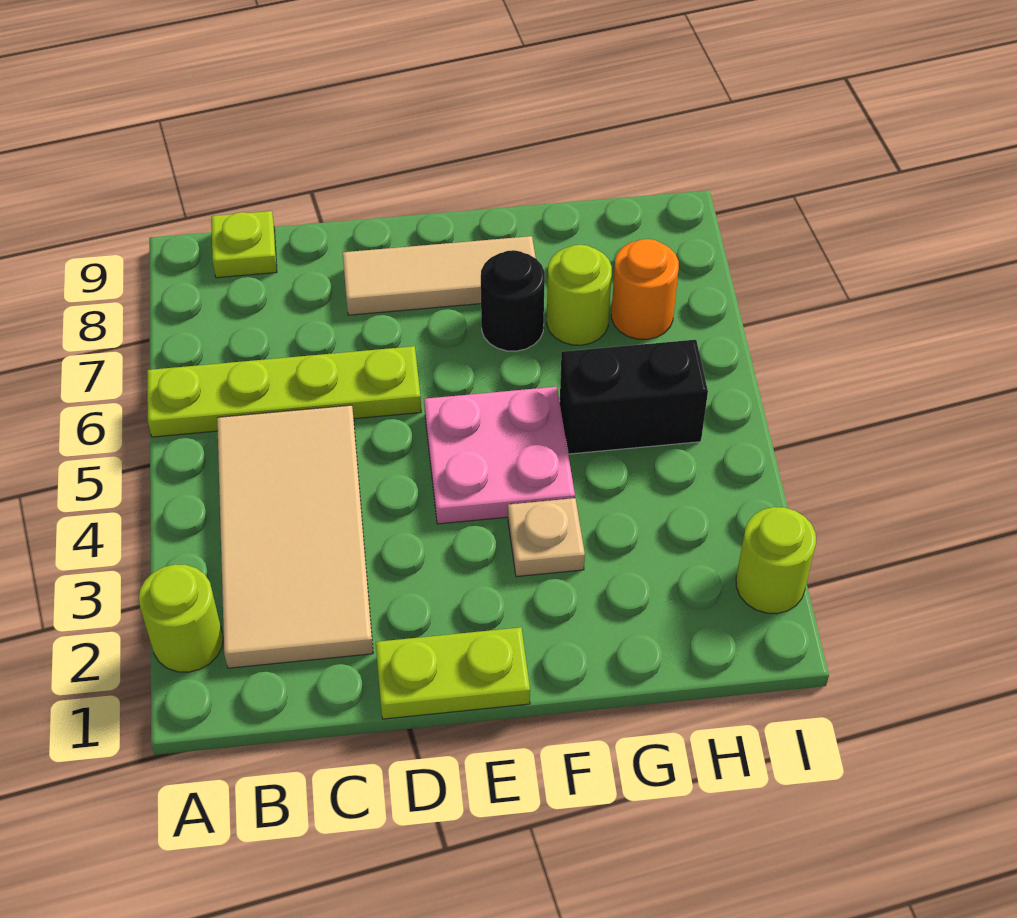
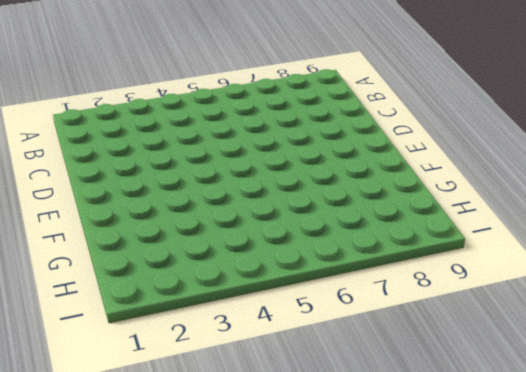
none -> lime round brick A2 level 1
none -> lime plate A6:D6 level 1
none -> tan tile B2:C5 level 1

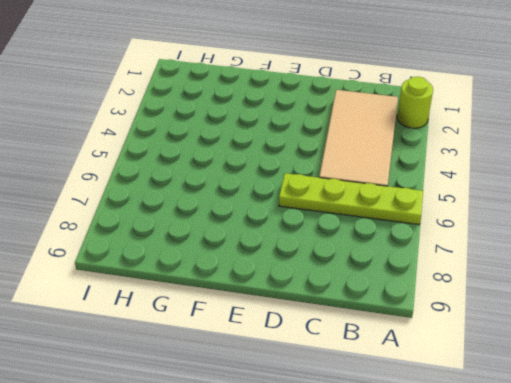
none -> lime plate B9 level 1
none -> lime plate D1:E1 level 1
none -> tan tile D8:F8 level 1

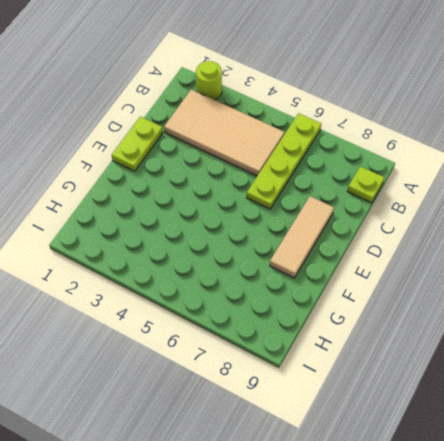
none -> pink plate E4:F5 level 1
none -> tan plate F3 level 1
none -> black round brick F7 level 1

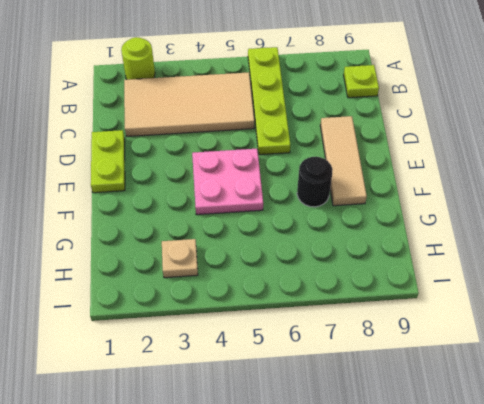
tan plate H3 level 1 -> tan plate F3 level 1
none -> black brick G5:H5 level 1
none -> lime round brick G7 level 1
none -> orange round brick H7 level 1

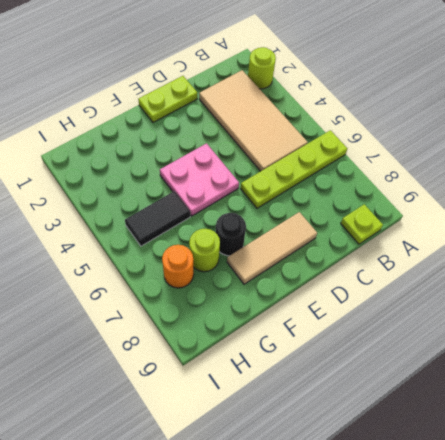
black tile G5:H5 level 1 -> black brick G5:H5 level 1
none -> tan plate F3 level 1
none -> lime round brick I2 level 1

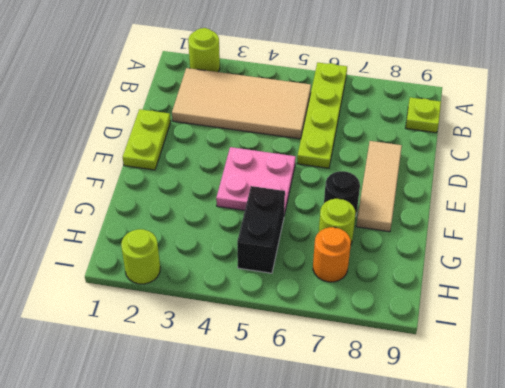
none -> tan plate F3 level 1

